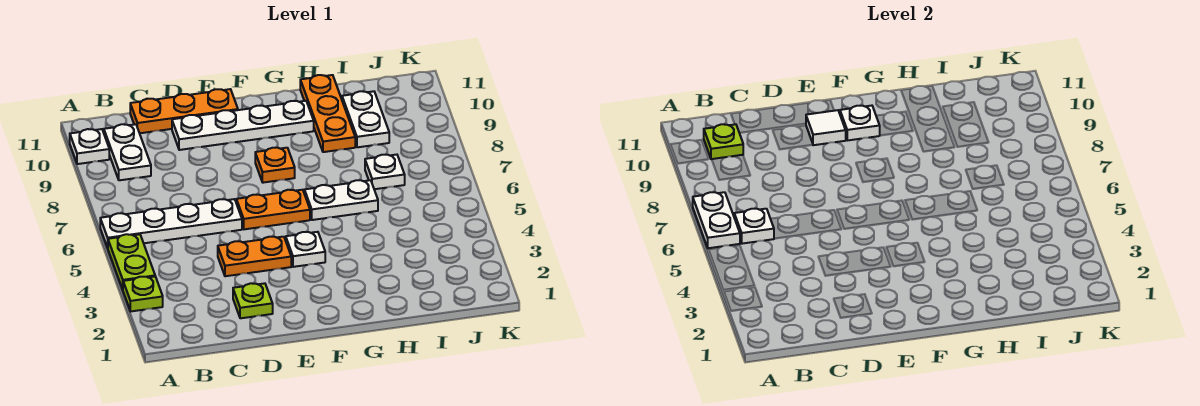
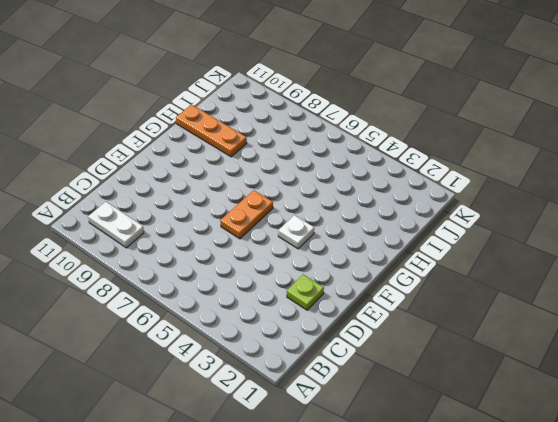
none -> lime plate A3 level 1
none -> lime plate A4:A5 level 1
none -> white plate A6:D6 level 1

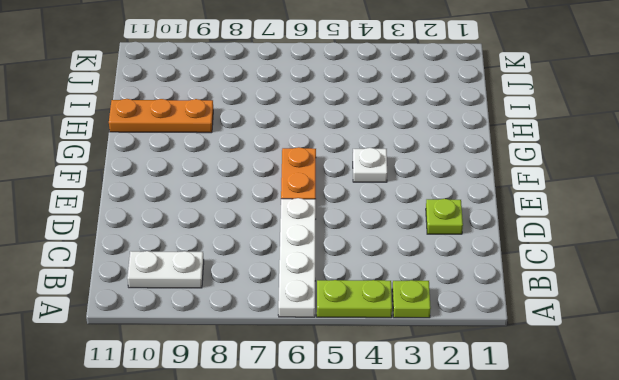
none -> white plate A10 level 1
none -> orange plate C11:E11 level 1
none -> orange plate D4:E4 level 1

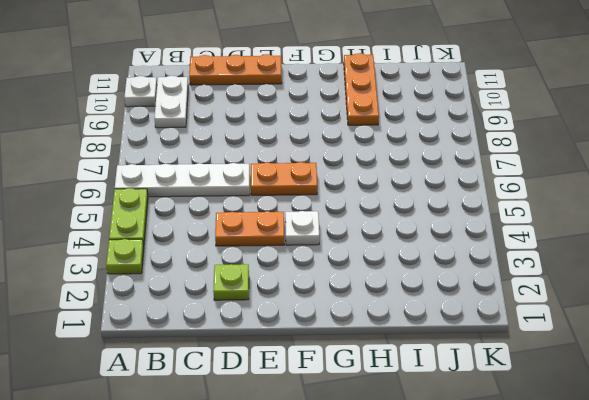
none -> white plate D10:G10 level 1
none -> orange plate F8 level 1
none -> white plate G6:H6 level 1

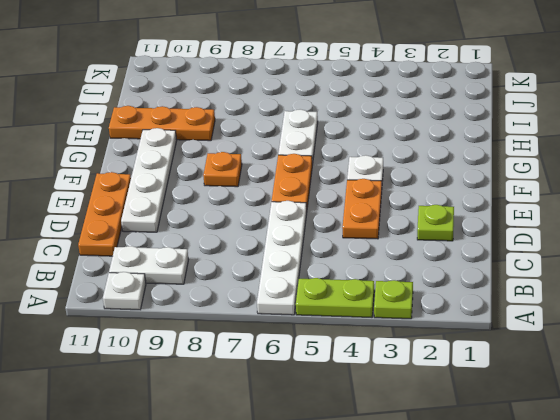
none -> white plate I7 level 1
none -> white plate I9:I10 level 1
none -> white plate A6:A7 level 2

